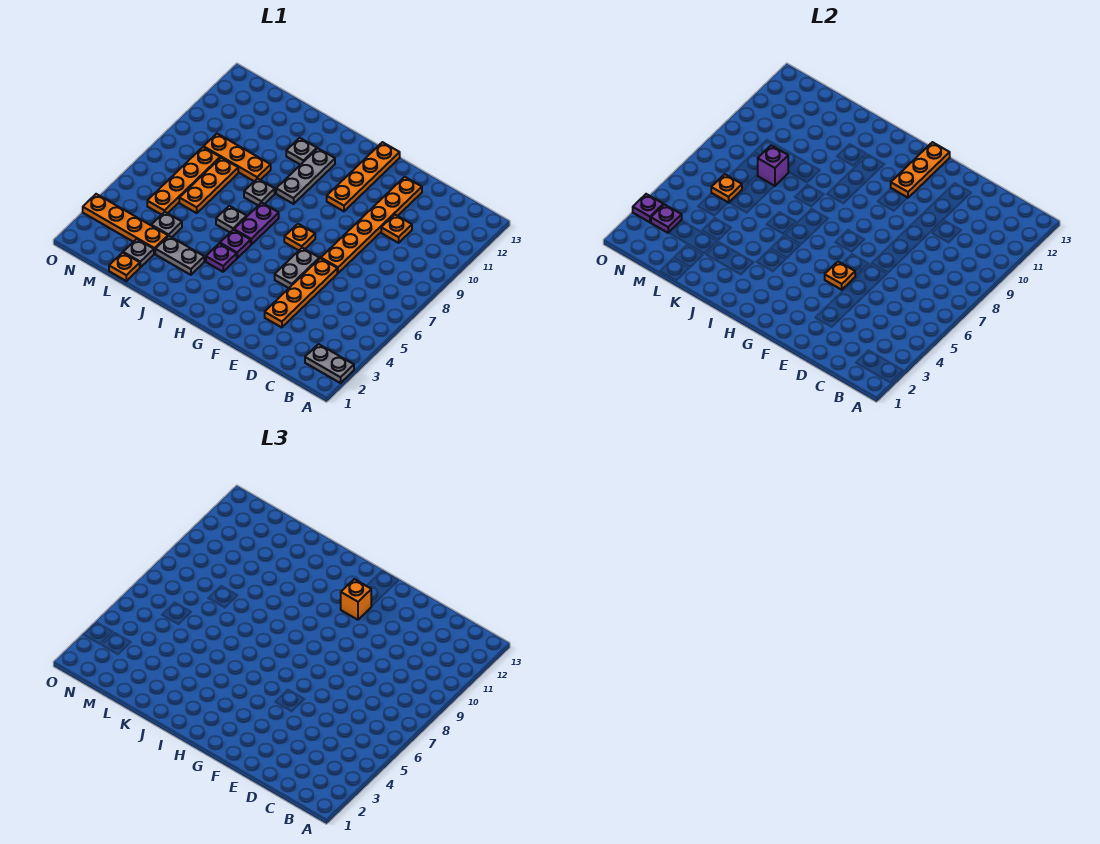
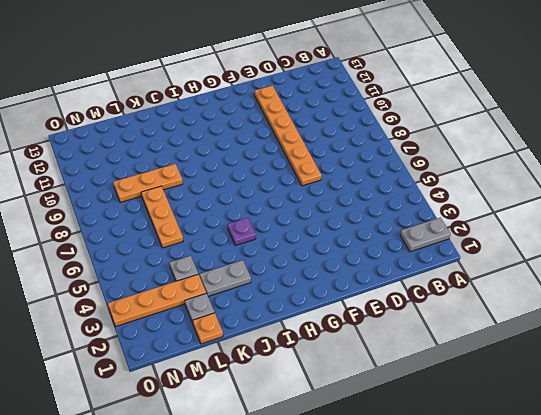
none -> orange plate D10 level 1
none -> orange plate E3:E6 level 1
none -> grey plate F5:F6 level 1

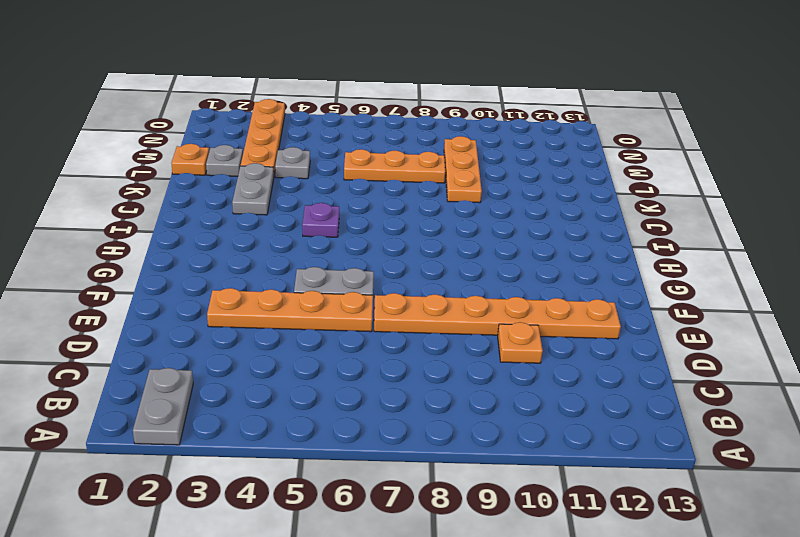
none -> orange plate G7 level 1
none -> orange plate G10:G13 level 1
none -> purple plate I4 level 1

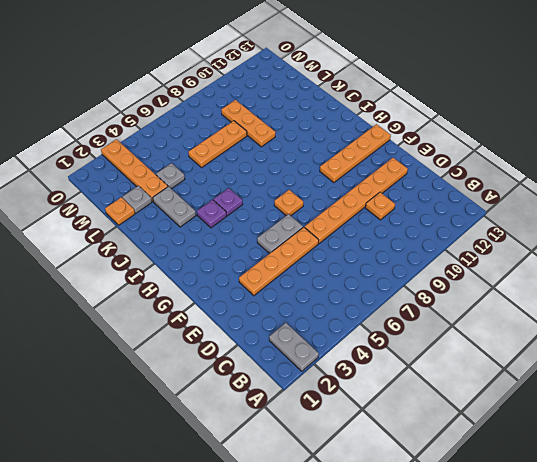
none -> purple plate I6:I7 level 1
none -> grey plate I9:I11 level 1
none -> grey plate J6 level 1

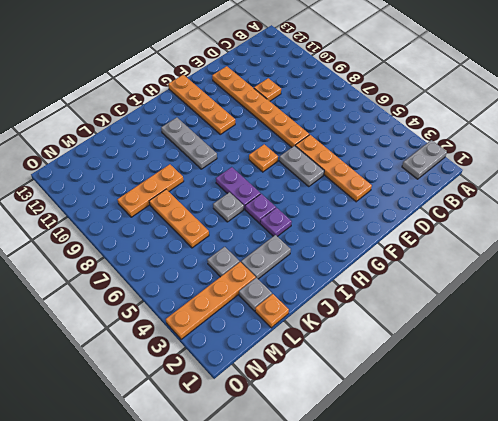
none -> grey plate J8 level 1
none -> grey plate J11 level 1
none -> orange plate M5:M8 level 1

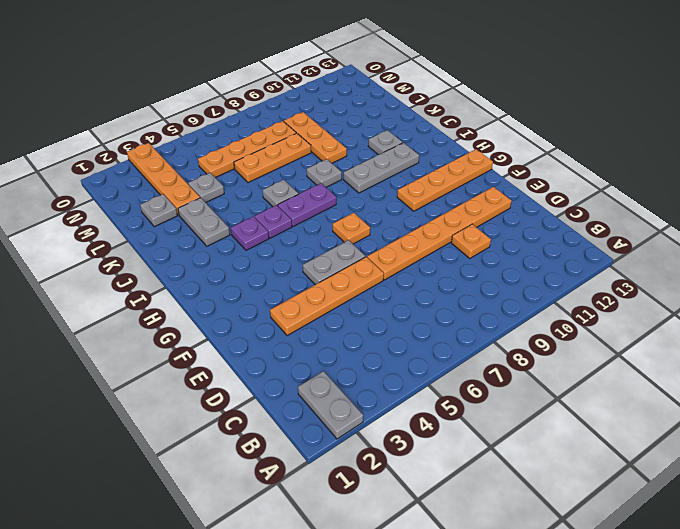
none -> orange plate L1 level 1
none -> orange plate F5 level 2
none -> orange plate G11:G13 level 2

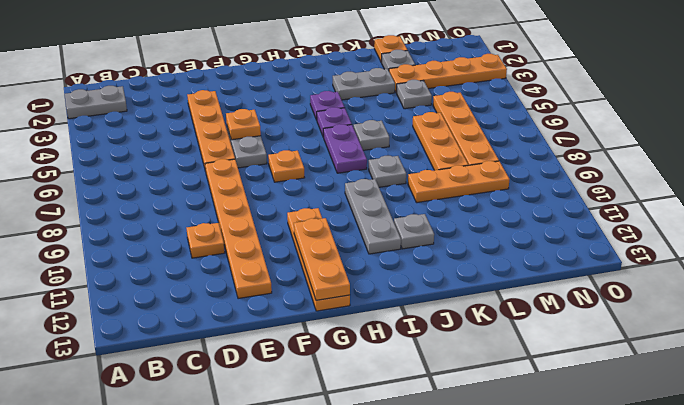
none -> purple brick L8 level 2
none -> orange plate M6 level 2
none -> purple plate N3 level 2

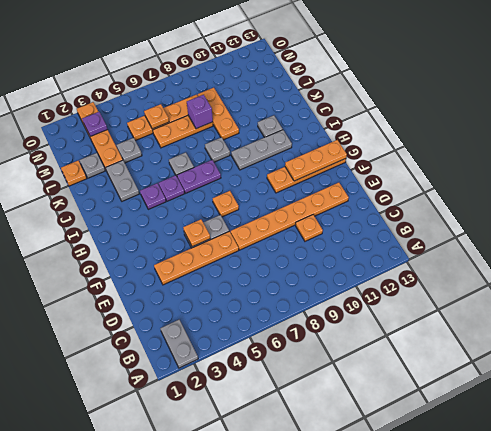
none -> purple plate O3 level 2
none -> orange brick G11 level 3

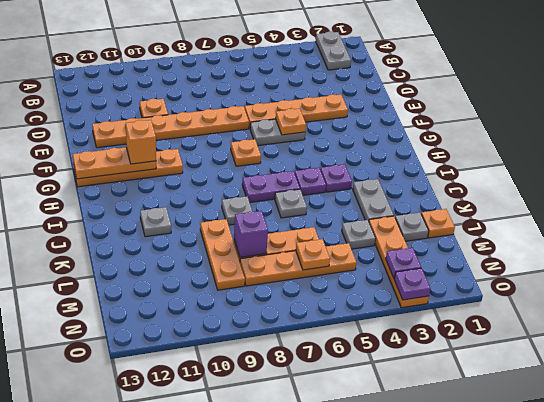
none -> grey plate I9:I11 level 1

